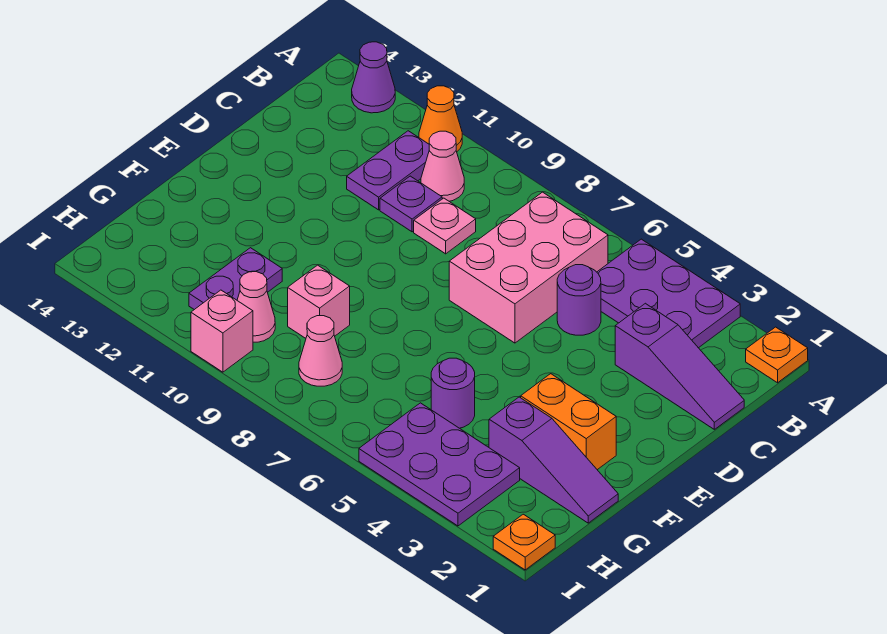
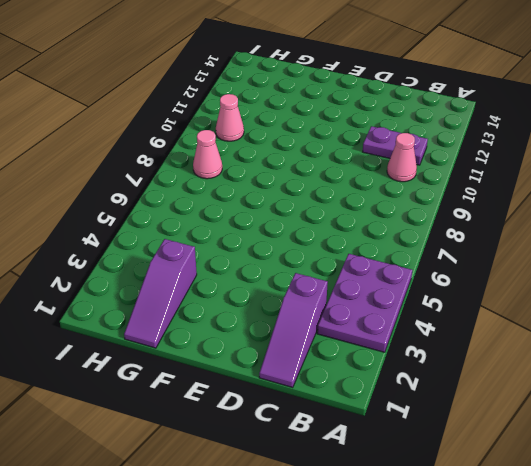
none -> orange plate A1 level 1
none -> orange cone A11 level 1
none -> purple cone A13 level 1

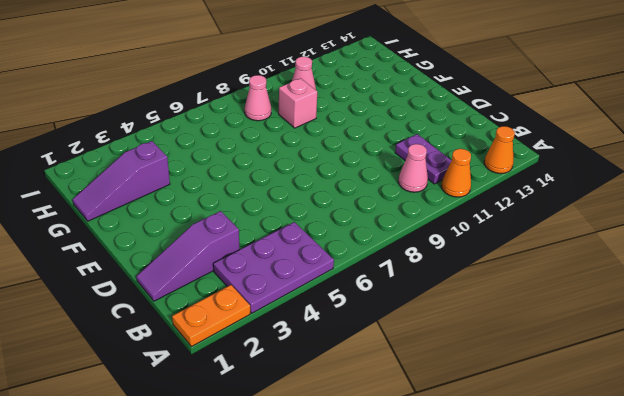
orange plate A1:A2 level 1 -> orange plate A1 level 1
orange cone A13 level 1 -> purple cone A13 level 1
none -> pink brick B6:D7 level 1
none -> purple round brick C5 level 1
none -> pink plate C9 level 1

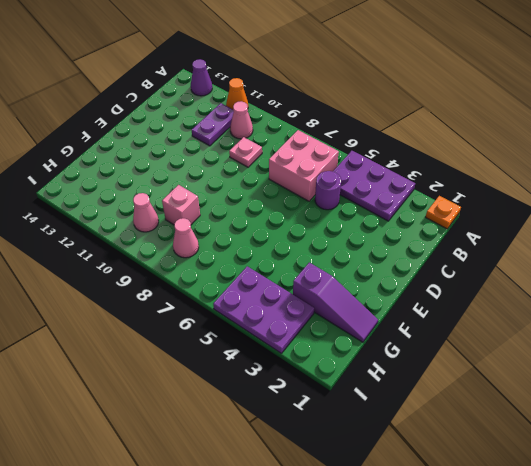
pink brick B6:C7 level 1 -> pink brick B6:D7 level 1
none -> purple slope C1:C3 level 1 top 3
none -> purple plate C10 level 1
none -> orange brick F2:F3 level 1

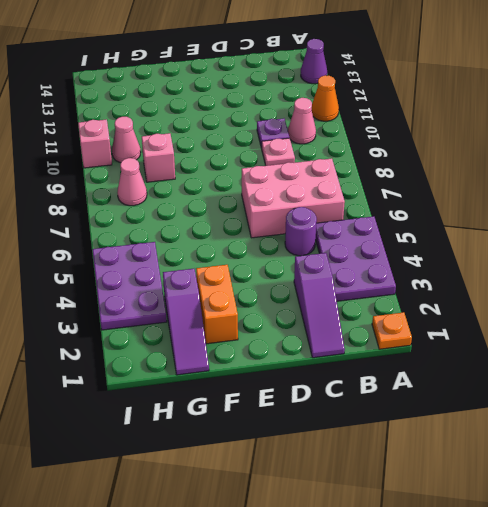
none -> purple plate B11:C11 level 1
none -> purple round brick G5 level 1
none -> purple plate G11:H11 level 1

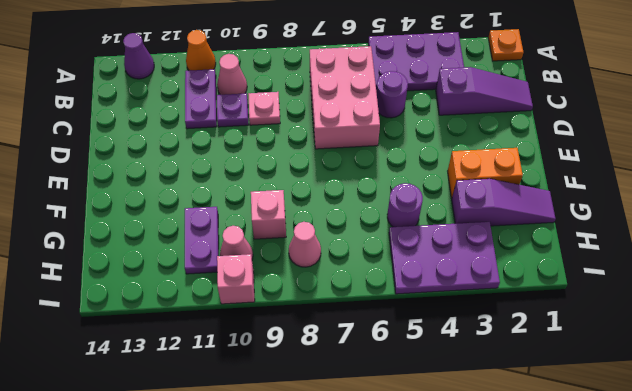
none -> orange plate I1 level 1

